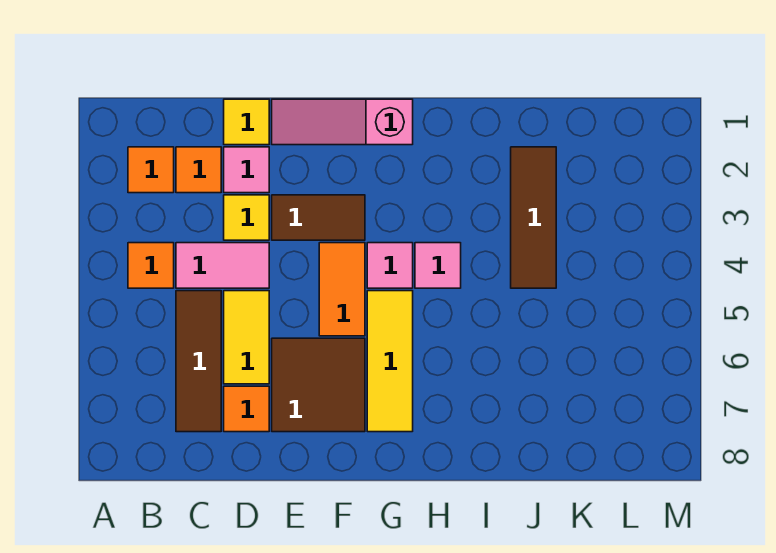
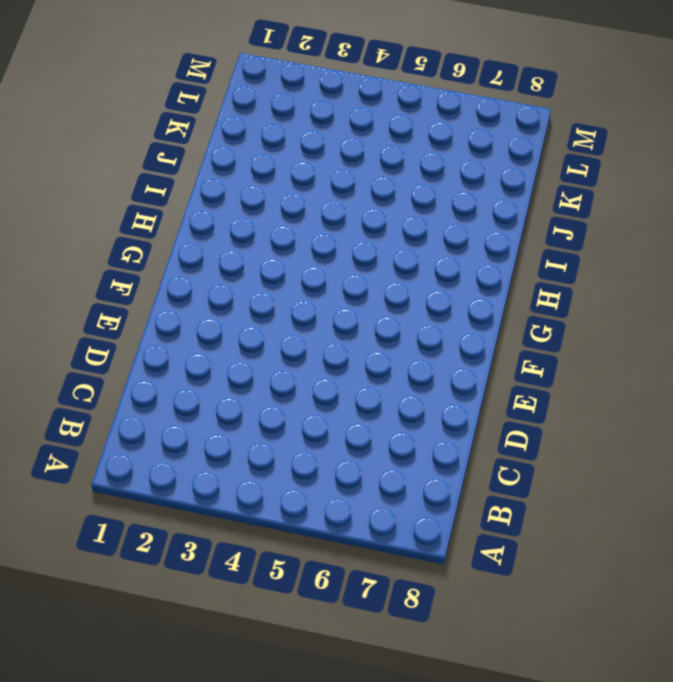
none -> orange tile B2 level 1
none -> orange tile B4 level 1
none -> orange tile C2 level 1

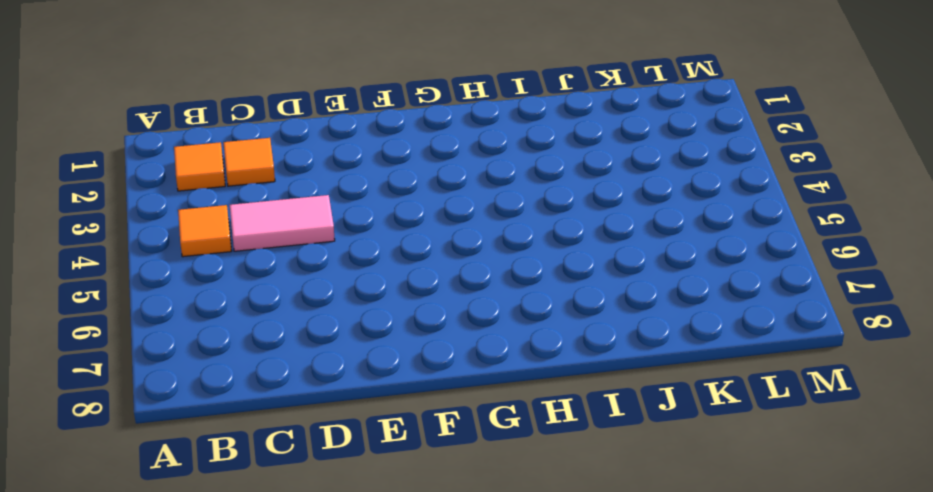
none -> brown tile C5:C7 level 1
none -> yellow tile D1 level 1
none -> pink tile D2 level 1

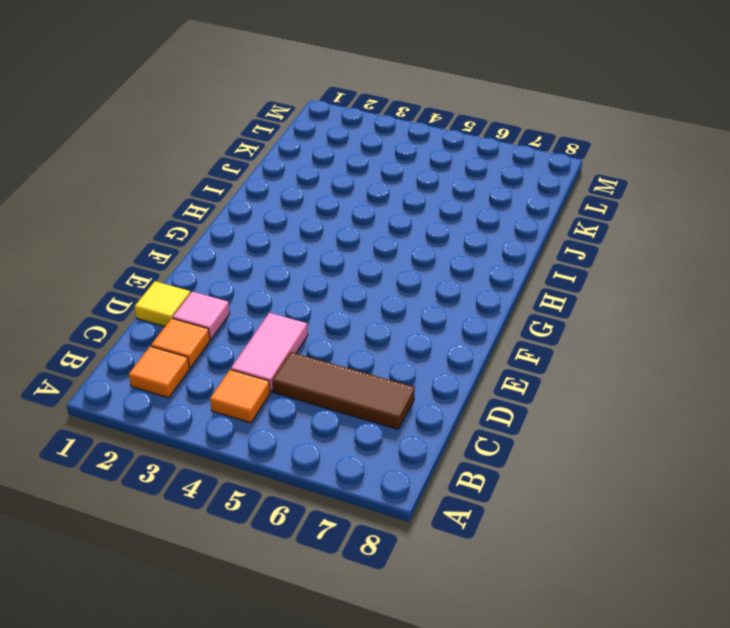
none -> yellow tile D3 level 1
none -> yellow tile D5:D6 level 1
none -> orange tile D7 level 1

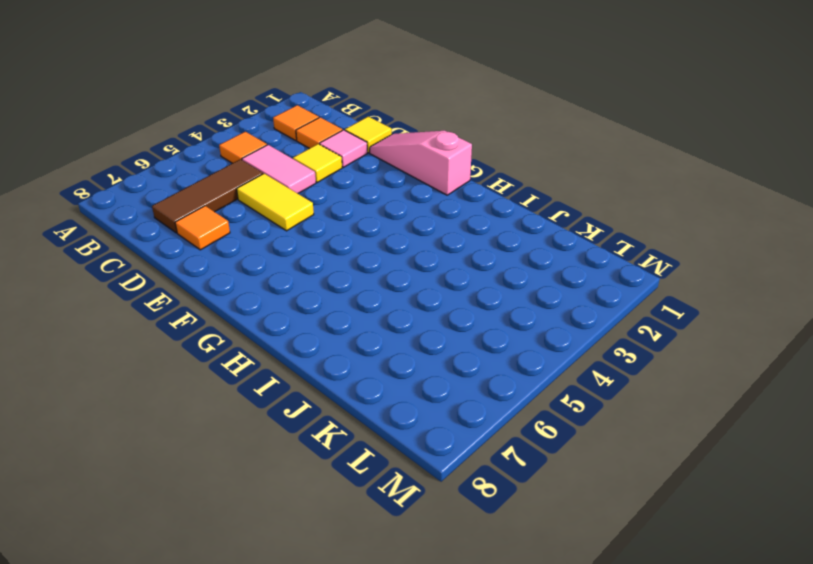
yellow tile D5:E5 level 1 -> yellow tile D5:D6 level 1
none -> brown tile E3:F3 level 1
none -> brown tile E6:F7 level 1
none -> orange tile F4:F5 level 1

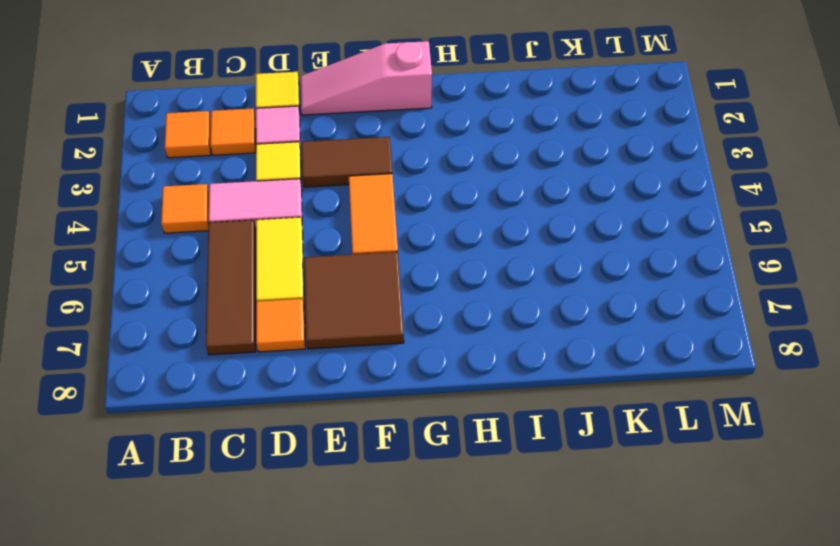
none -> pink tile G4 level 1
none -> yellow tile G5:G7 level 1
none -> pink tile H4 level 1

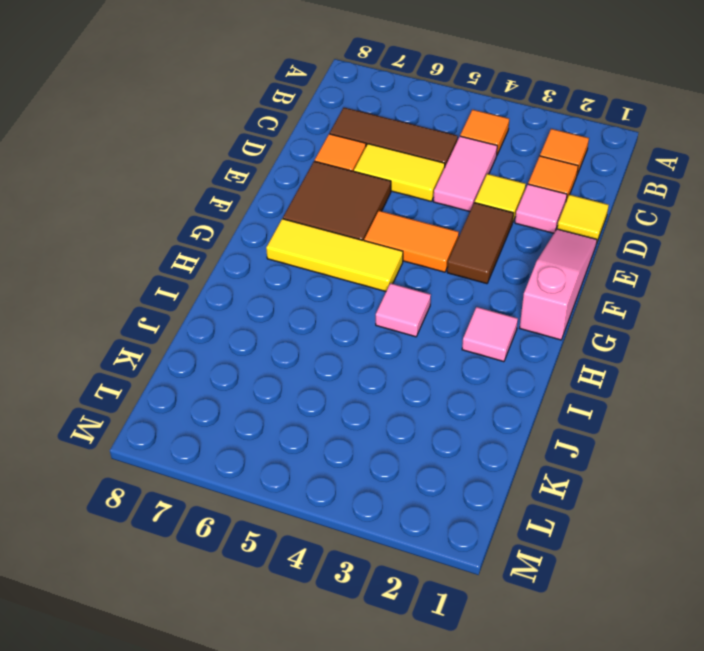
pink tile H2 level 1 -> pink tile G4 level 1
none -> brown tile J2:J4 level 1

